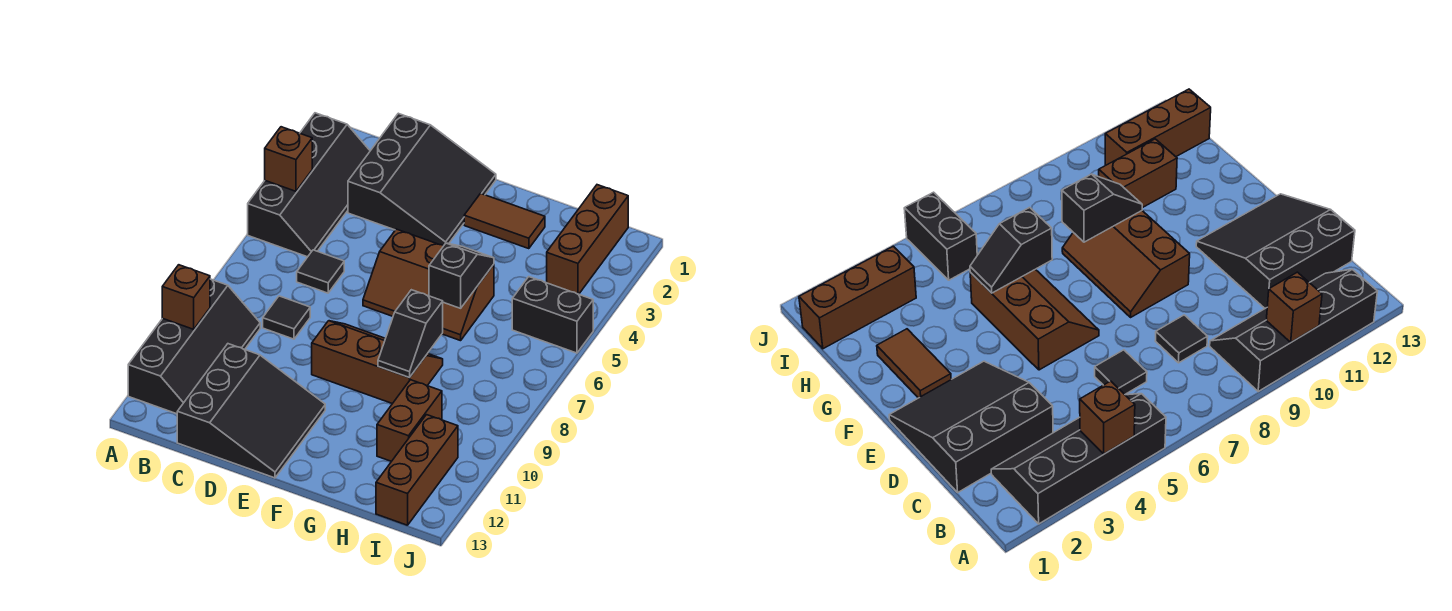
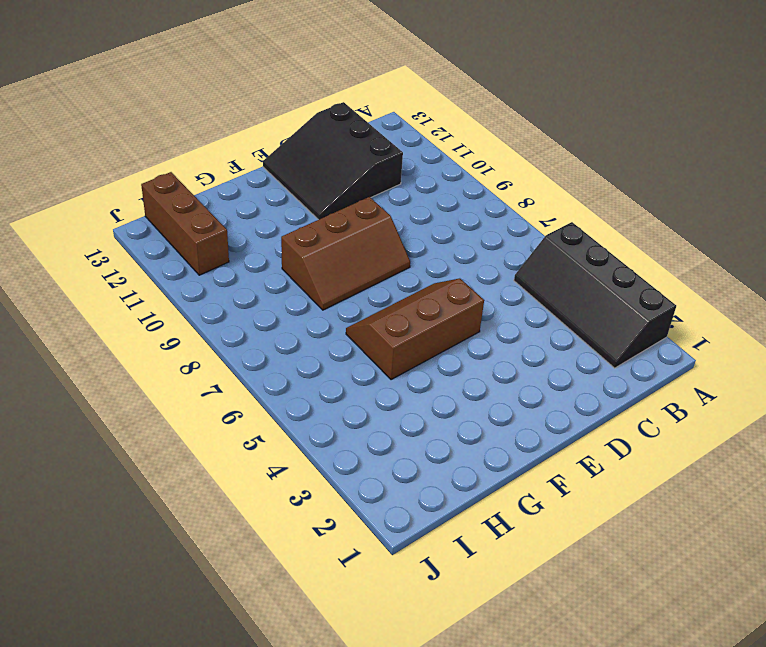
none -> black slope A9:B12 level 1 top A
none -> black slope C1:E3 level 1 top C
none -> black tile C6 level 1

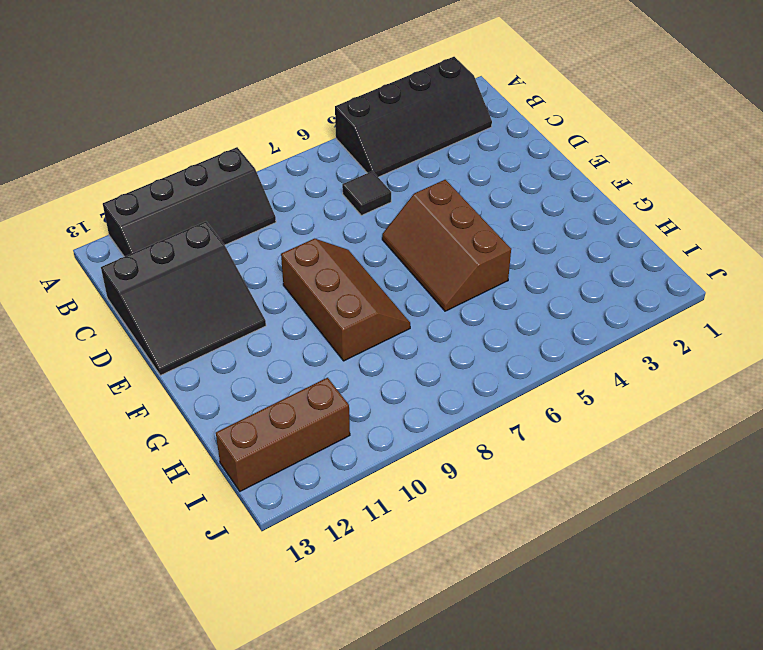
none -> black slope C1:E3 level 1 top C
none -> black tile C8 level 1
none -> brown tile F2:G2 level 1

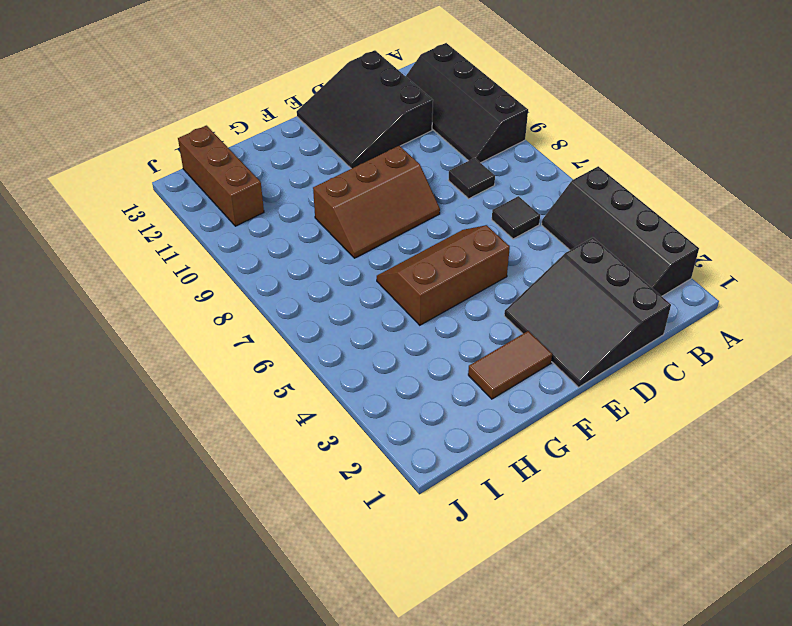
none -> brown brick H10:H11 level 1
none -> brown brick I1:I3 level 1
none -> black brick I5:J5 level 1

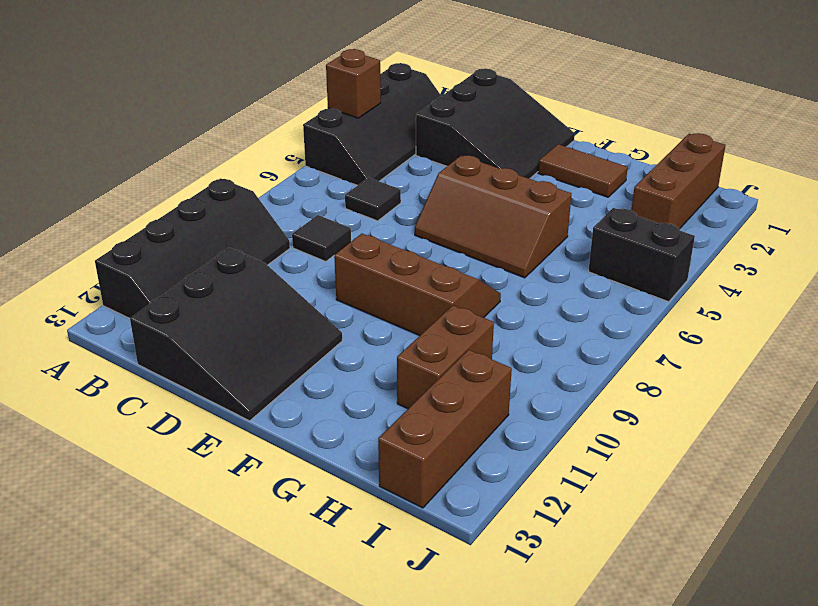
none -> brown brick A10 level 2
none -> black slope G5:G6 level 2 top 6
none -> black slope G8:G9 level 2 top 8

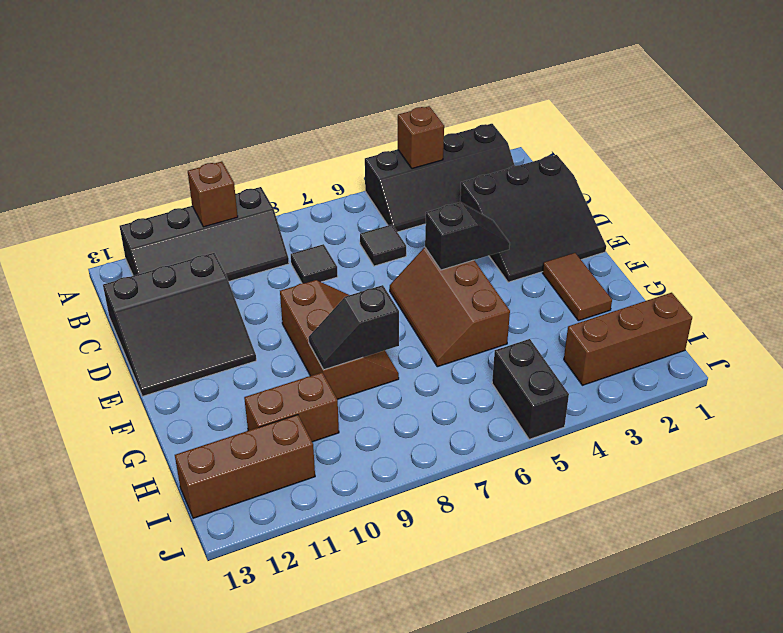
black slope E4:E5 level 2 top 5 -> black slope G5:G6 level 2 top 6

